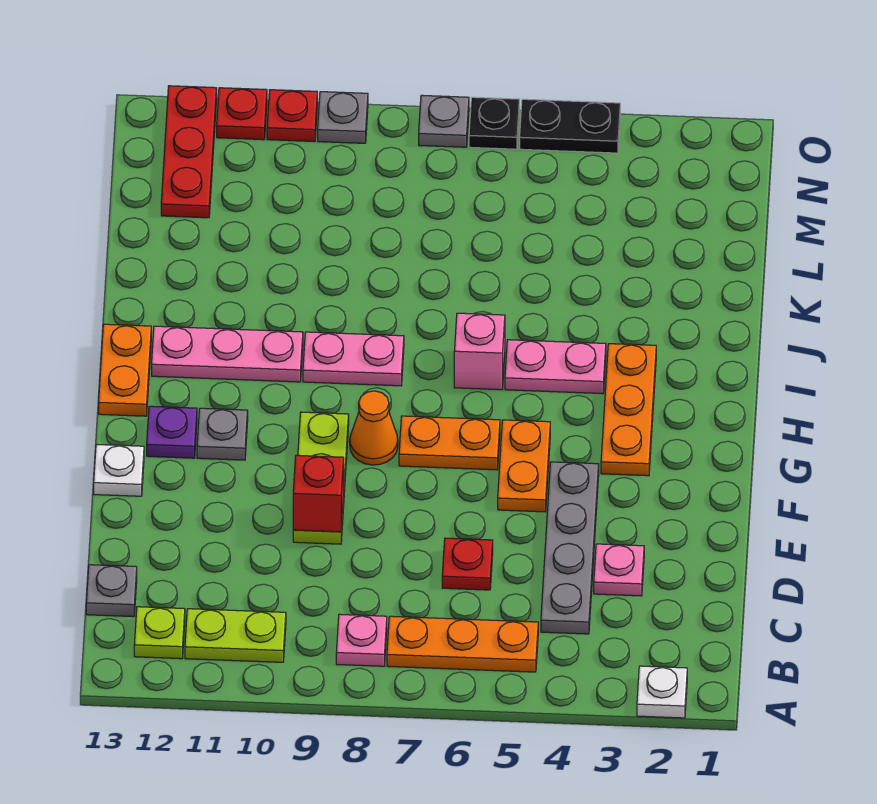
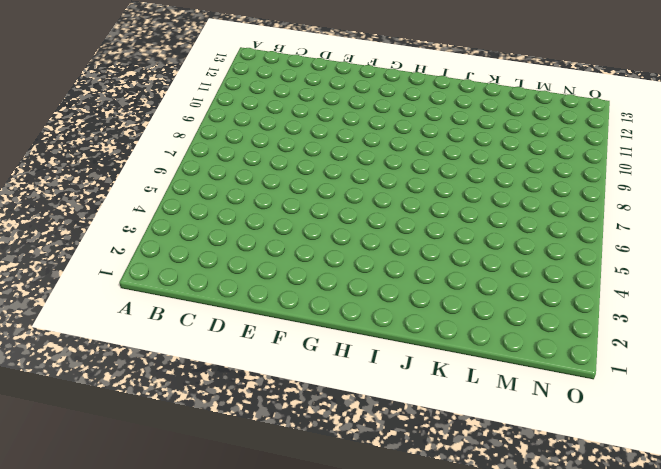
none -> white plate A2 level 1
none -> orange plate B5:B7 level 1
none -> pink plate B8 level 1
none -> lime plate B10:B11 level 1

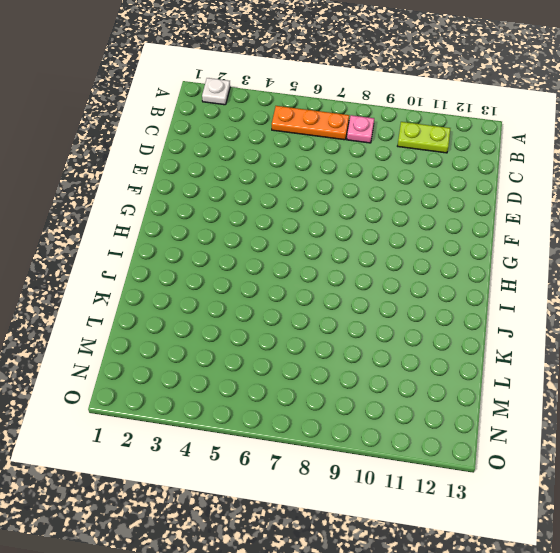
none -> lime plate B12 level 1
none -> grey plate C4:F4 level 1
none -> grey plate C13 level 1
none -> pink plate D3 level 1

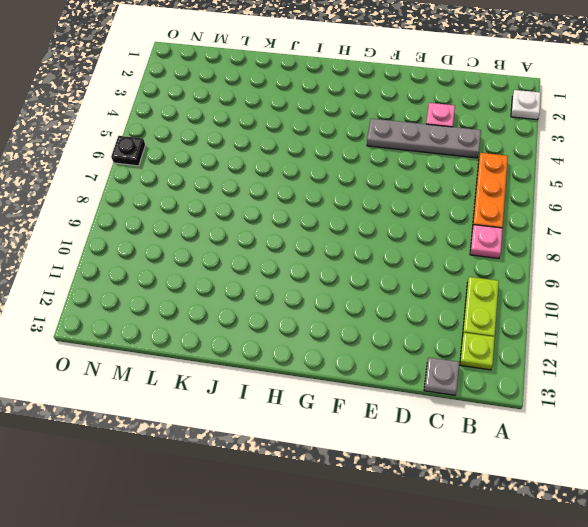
none -> red plate D6 level 1
none -> lime plate E9:G9 level 1
none -> orange plate F5:G5 level 1
none -> white plate F13 level 1

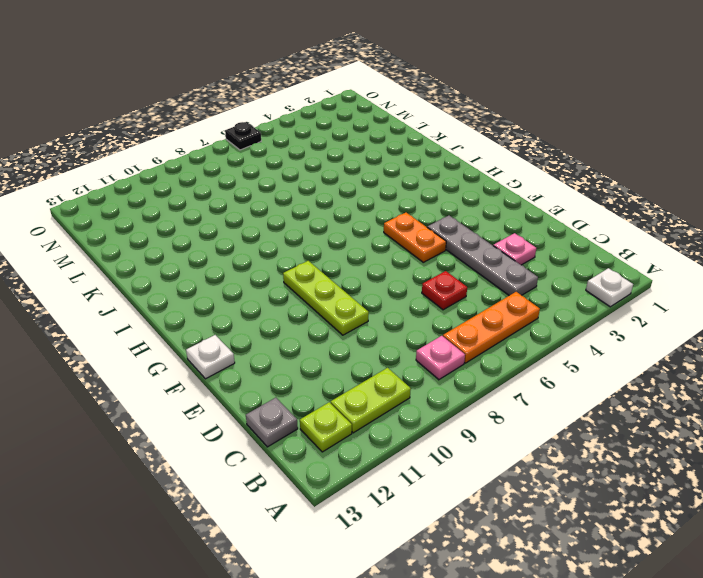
none -> orange plate G3:I3 level 1
none -> orange plate G6:G7 level 1
none -> orange cone G8 level 1
none -> grey plate G11 level 1

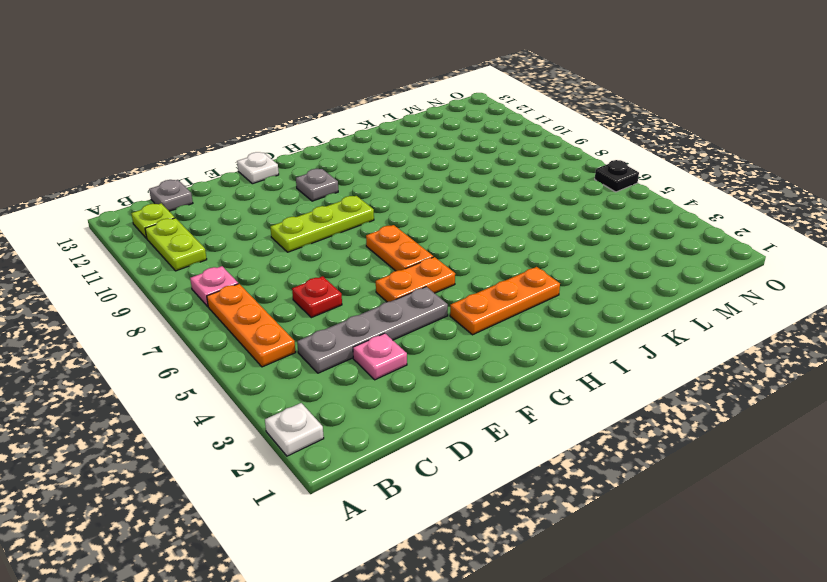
none -> orange cone G8 level 1
none -> purple plate G12 level 1
none -> orange plate H13:I13 level 1
none -> pink plate I4:I5 level 1

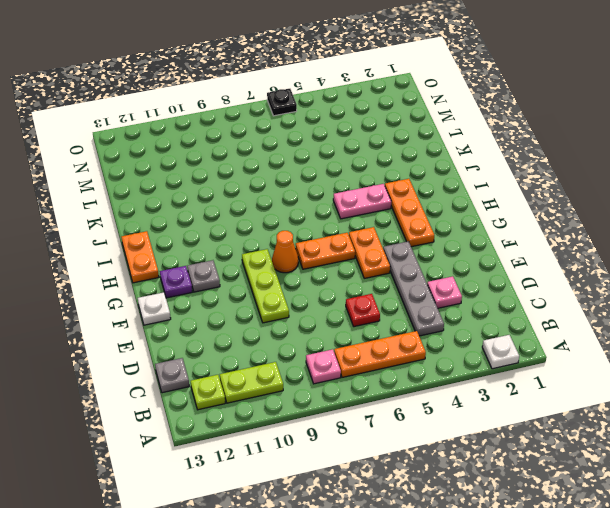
none -> pink brick I6 level 1
none -> pink plate I8:I9 level 1
none -> pink plate I10:I12 level 1
none -> red plate M12:O12 level 1

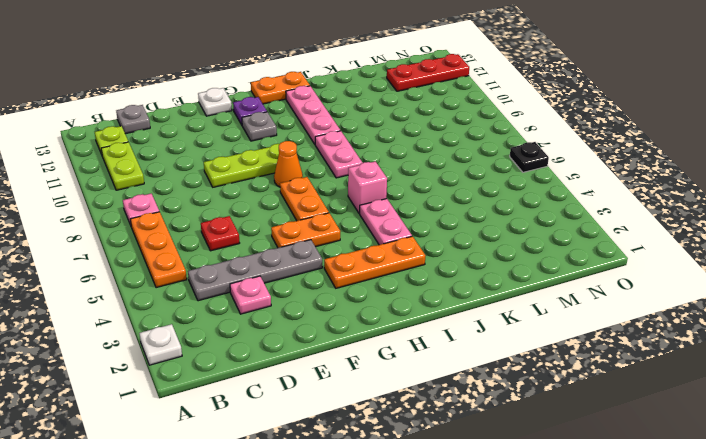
none -> black plate O4:O5 level 1
none -> grey plate O7 level 1
none -> grey plate O9 level 1
none -> red plate O10 level 1

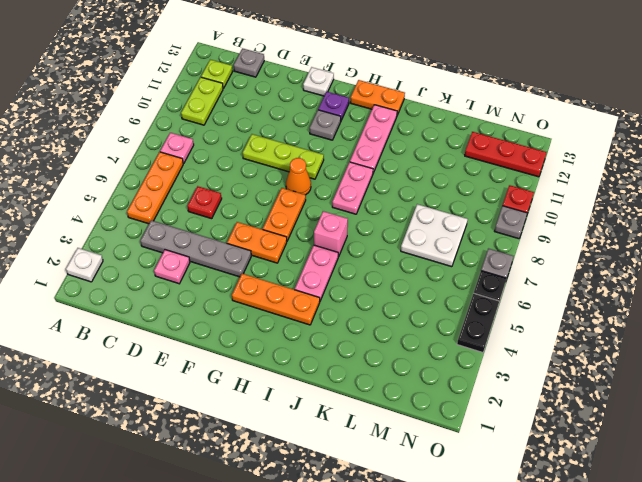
white plate L7:M8 level 1 -> none
none -> red plate O11 level 1
none -> red brick E9 level 2

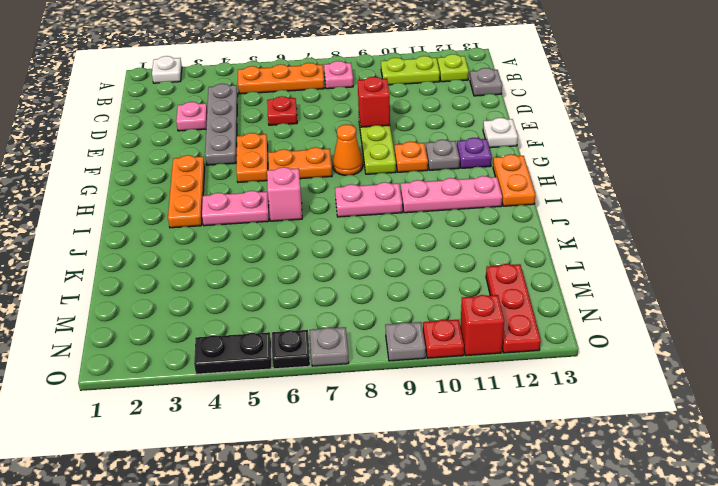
orange plate G10 level 1 -> none
red brick O11 level 1 -> red plate O11 level 1

